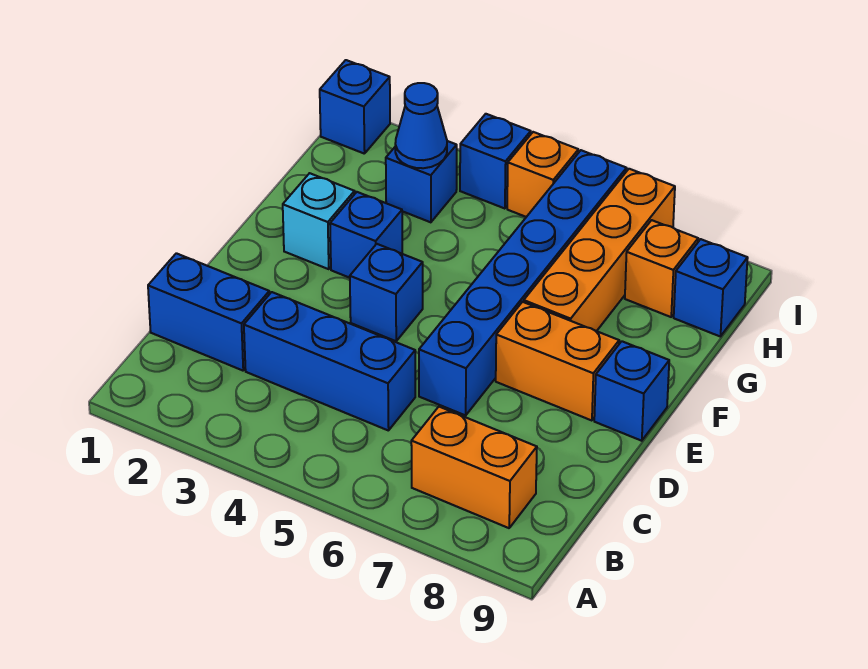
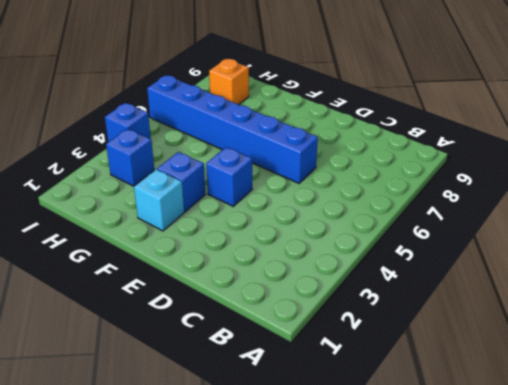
none -> orange brick B7:B8 level 1
none -> blue brick C1:C2 level 1
none -> blue brick C3:C5 level 1

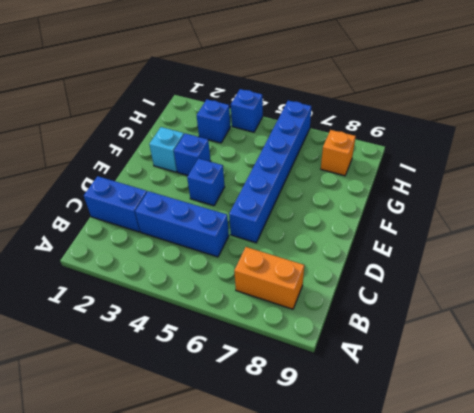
none -> orange brick E7:E8 level 1
none -> blue brick E9 level 1
none -> orange brick F7:I7 level 1

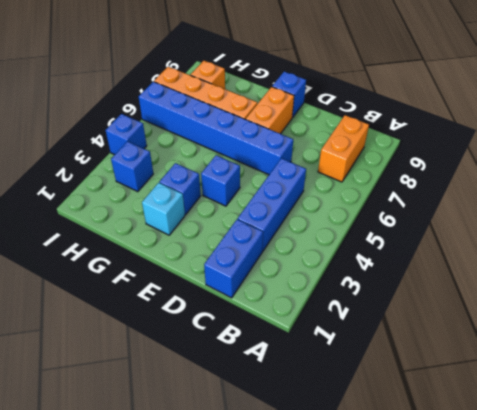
none -> blue brick H9 level 1
none -> blue brick I1 level 1
none -> orange brick I5 level 1

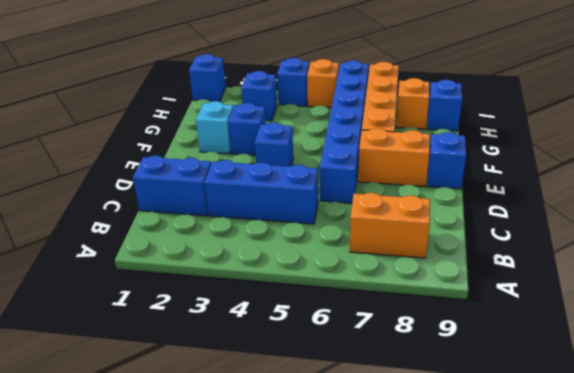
none -> blue cone H3 level 2

